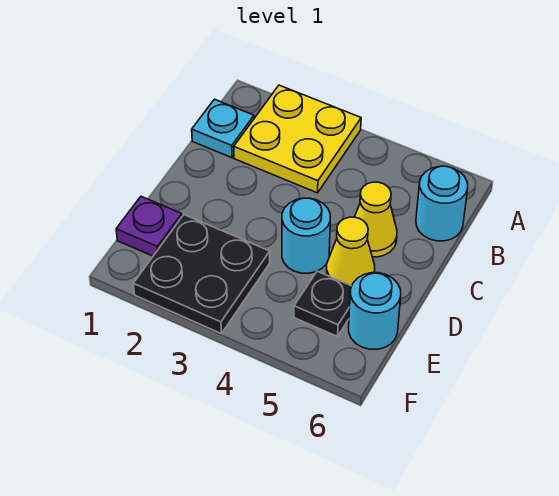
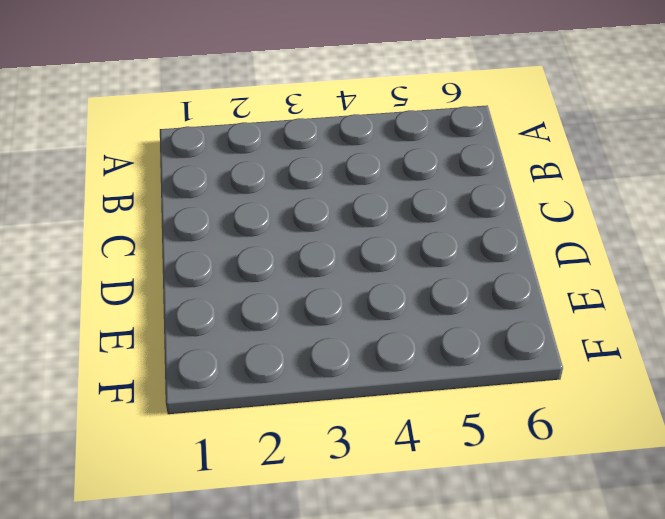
none -> yellow plate A2:B3 level 1
none -> cyan plate B1 level 1

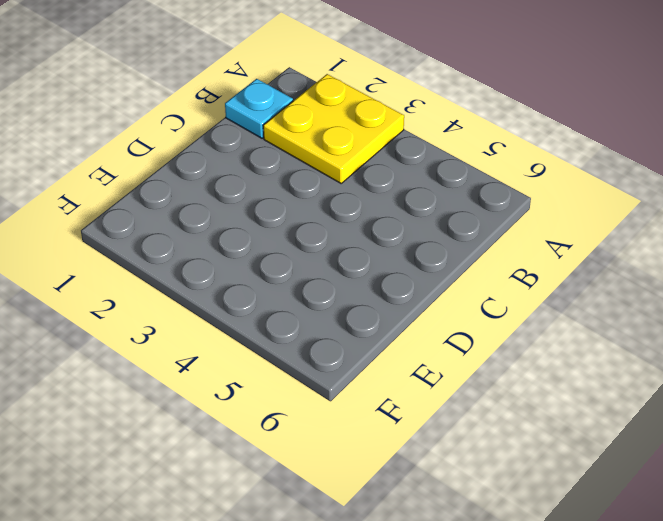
none -> cyan round brick B6 level 1
none -> yellow cone C5 level 1

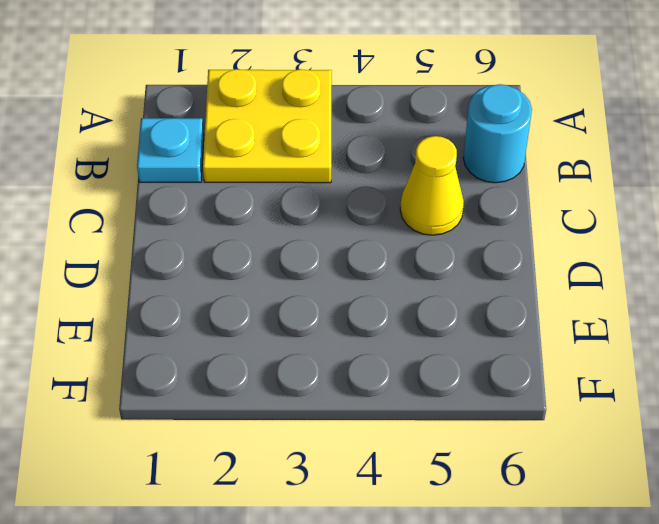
none -> cyan round brick D4 level 1
none -> yellow cone D5 level 1

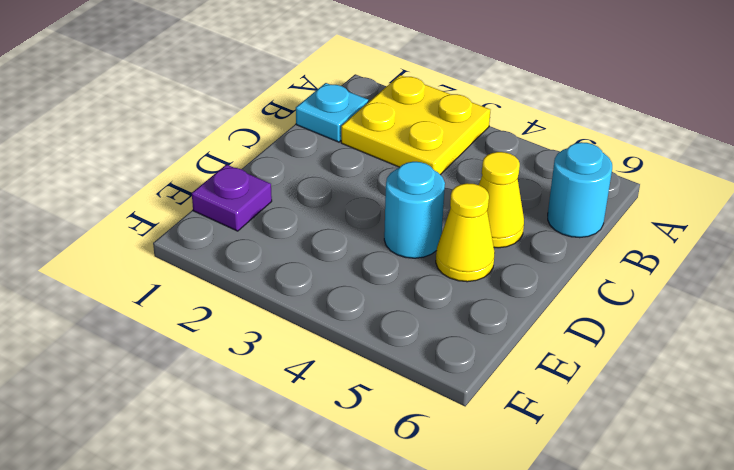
none -> black plate E2:F3 level 1
none -> black plate E5 level 1

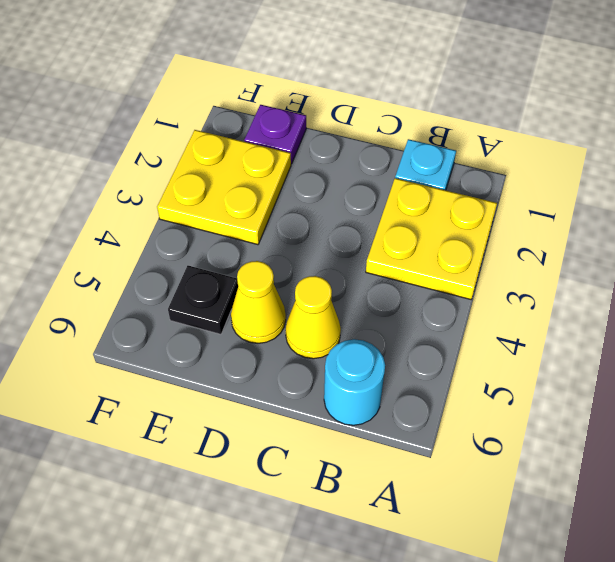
yellow plate E2:F3 level 1 -> black plate E2:F3 level 1
none -> cyan round brick D4 level 1
none -> cyan round brick E6 level 1

